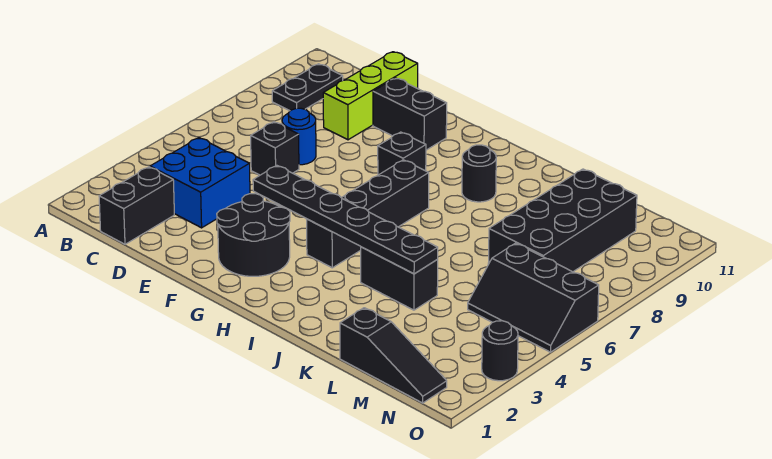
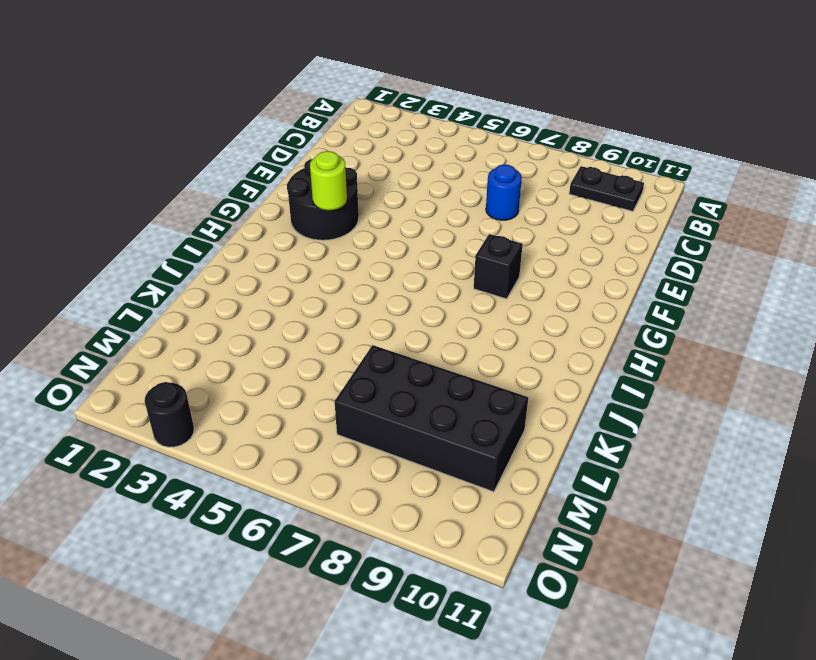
lime round brick G3 level 2 -> none
none -> black brick C1:C2 level 1
none -> blue brick C3:D4 level 1
none -> black brick D6 level 1

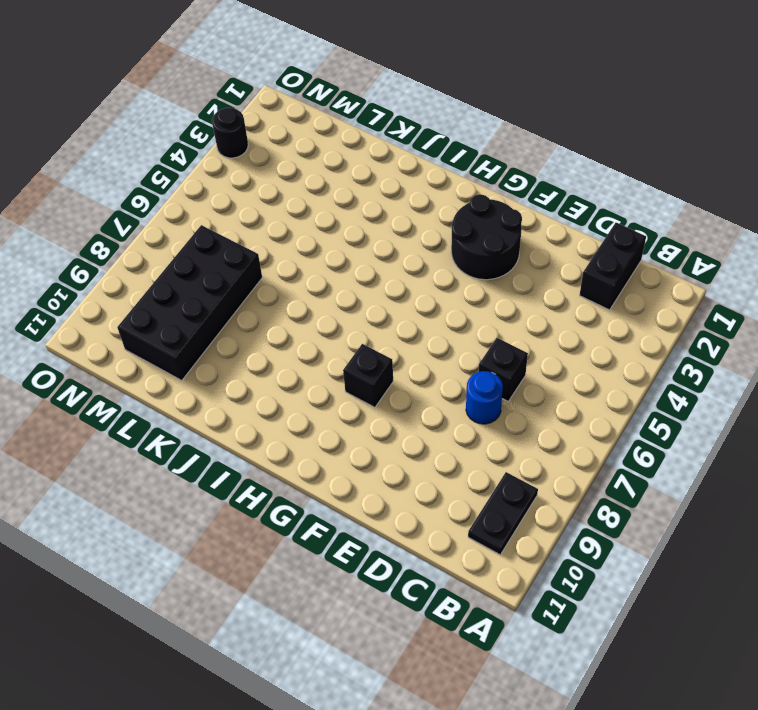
none -> blue brick C3:D4 level 1
none -> lime brick D9:D11 level 1
none -> black brick E10:F10 level 1

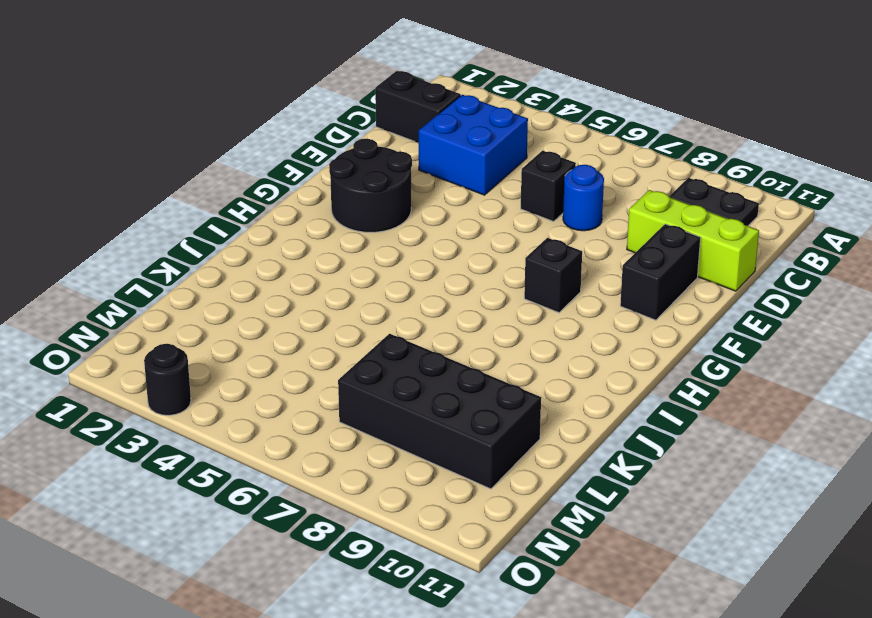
none -> black brick H4:H7 level 1
none -> black round brick I9 level 1
none -> black brick J4:K4 level 1

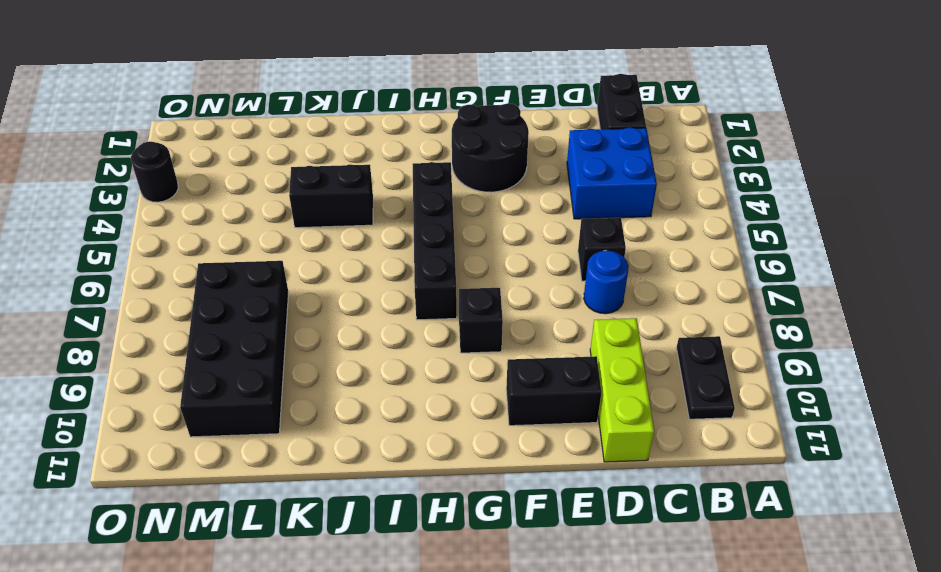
none -> black round brick I9 level 1
none -> black slope L1:N1 level 1 top L
none -> black slope M5:O6 level 1 top 6

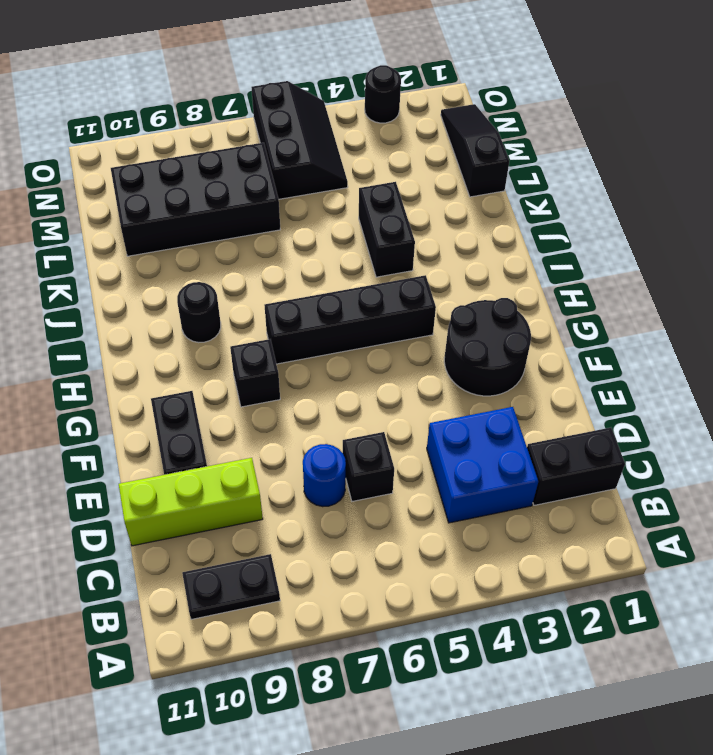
none -> black plate F4:K4 level 2

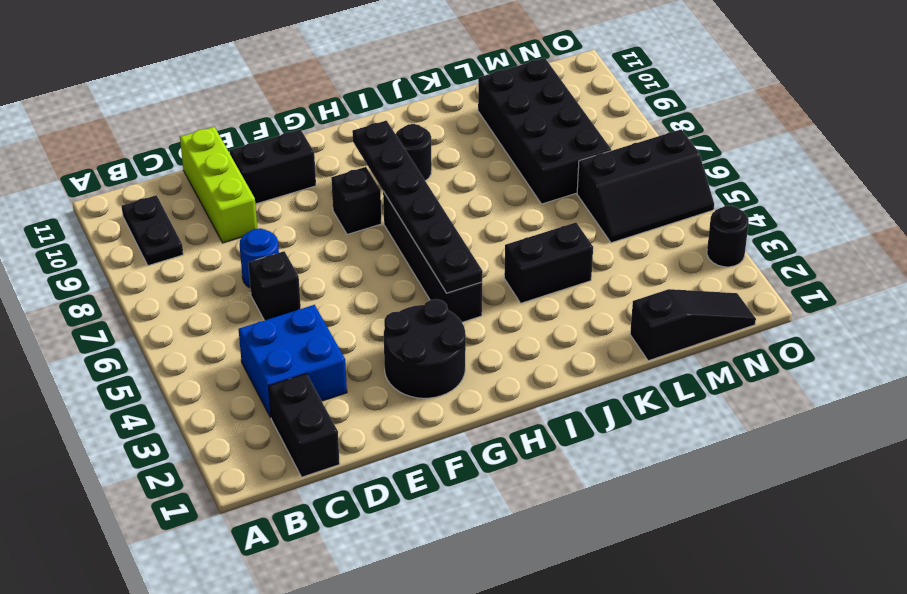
black plate H4:H9 level 2 -> black plate F4:K4 level 2

